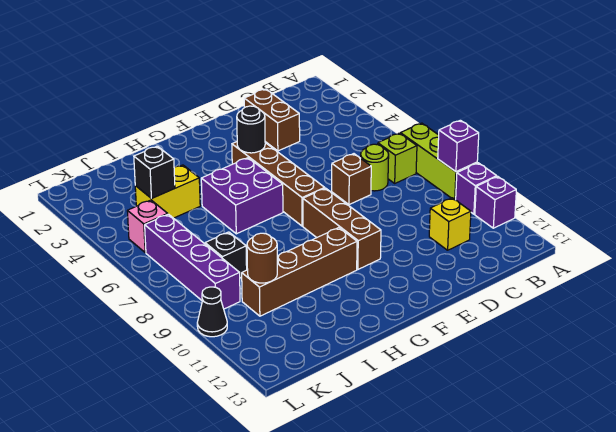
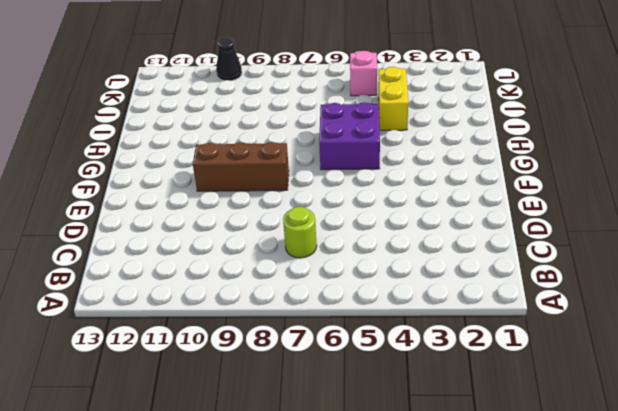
none -> lime brick A7:A9 level 1
none -> purple brick A10 level 1
none -> purple brick A11 level 1

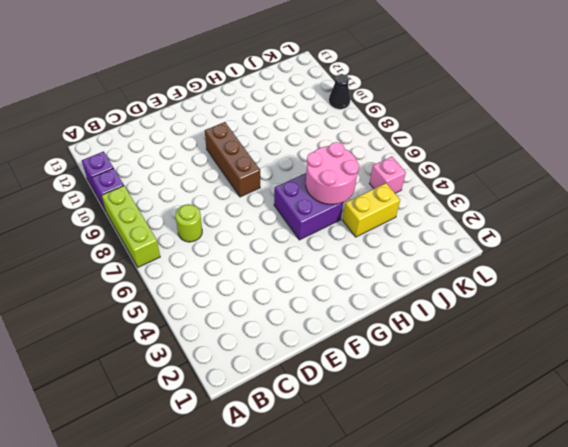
pink round brick H5:I6 level 2 -> none
none -> lime brick B7 level 1
none -> yellow brick C11 level 1
none -> brown brick D2:D3 level 1

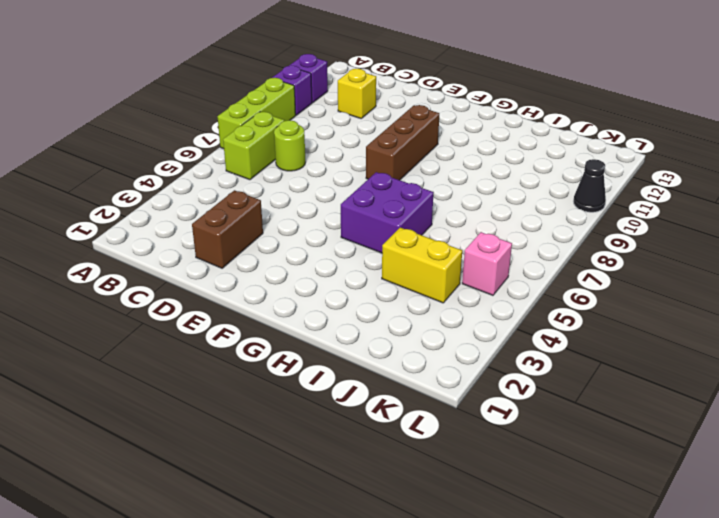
lime brick B6:B7 level 1 -> lime brick B7 level 1
none -> brown brick D7 level 1
none -> brown brick F4:F7 level 1
none -> brown brick G10:J10 level 1

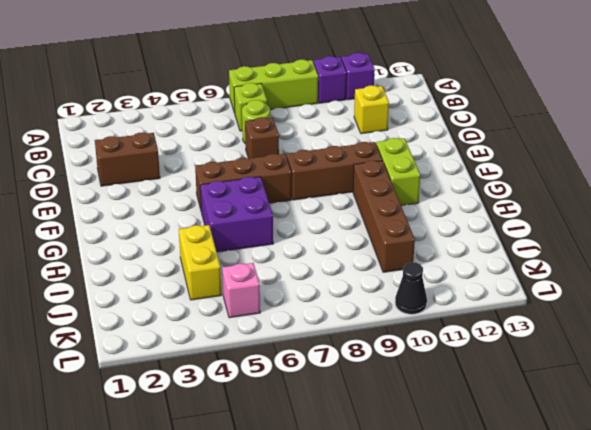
brown brick F5:F7 level 1 -> brown brick F4:F7 level 1
lime brick F11:G11 level 1 -> none
none -> black brick J8 level 1
none -> purple brick K6:K9 level 1
none -> purple brick A9 level 2

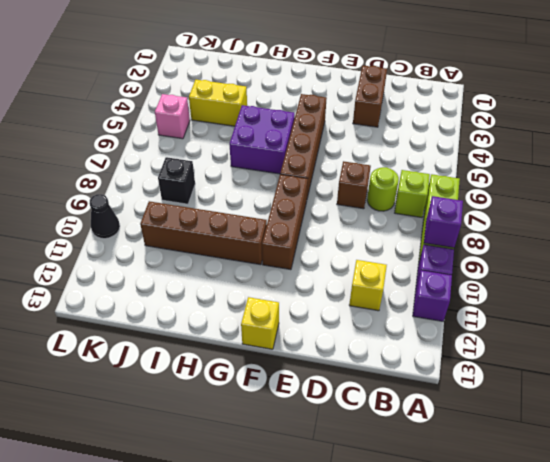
yellow brick F13 level 1 -> none
none -> purple brick K6:K9 level 1
none -> black round brick F4 level 2
none -> black brick J4 level 2

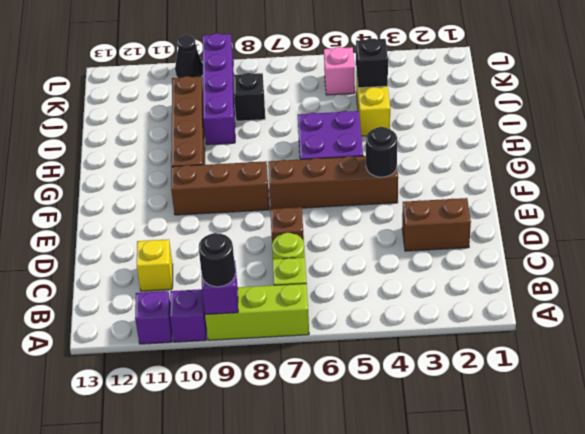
black round brick A9 level 3 -> none
purple brick I9:L9 level 1 -> purple brick K6:K9 level 1
none -> brown round brick J10 level 2

